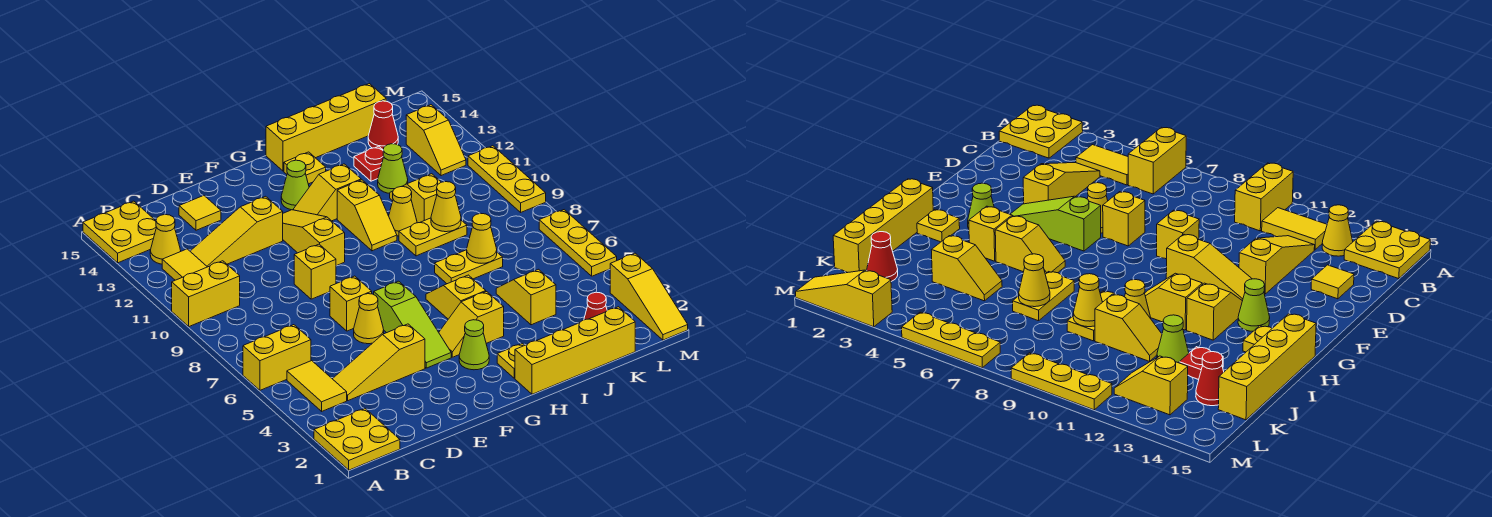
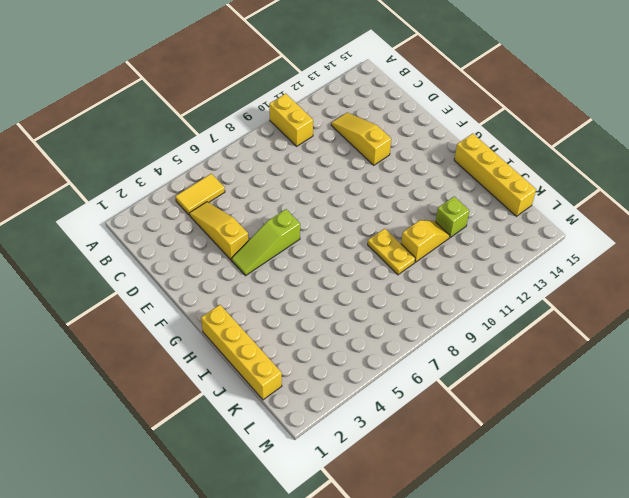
lime brick J12 level 1 -> lime cone J12 level 1
none -> yellow plate A1:B2 level 1
none -> yellow brick A6:B6 level 1
none -> yellow plate A14:B15 level 1
none -> yellow tile B11:B12 level 1

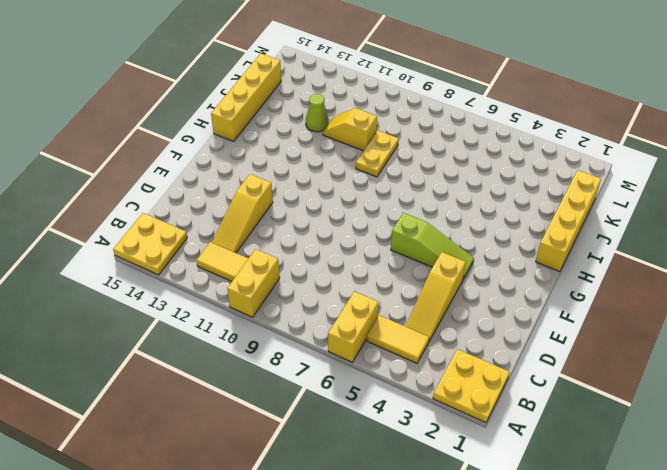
none -> yellow cone B13 level 1
none -> yellow tile D14 level 1
none -> yellow cone E6 level 1
none -> yellow brick E7 level 1

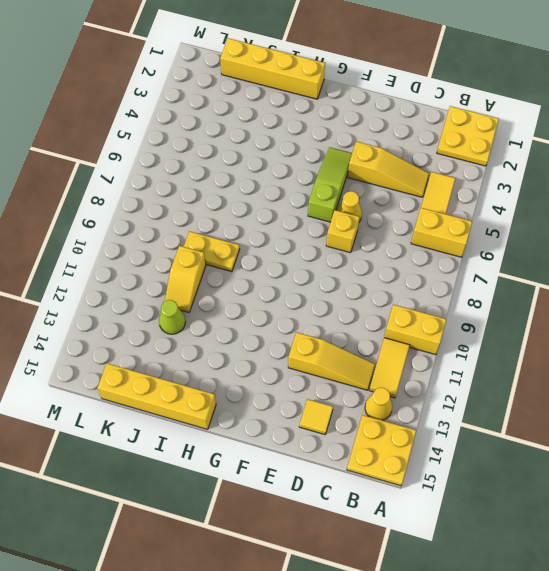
none -> yellow brick E9 level 1
none -> yellow slope F10:F12 level 1 top 10
none -> lime cone G3 level 1
none -> yellow slope G4:H4 level 1 top H

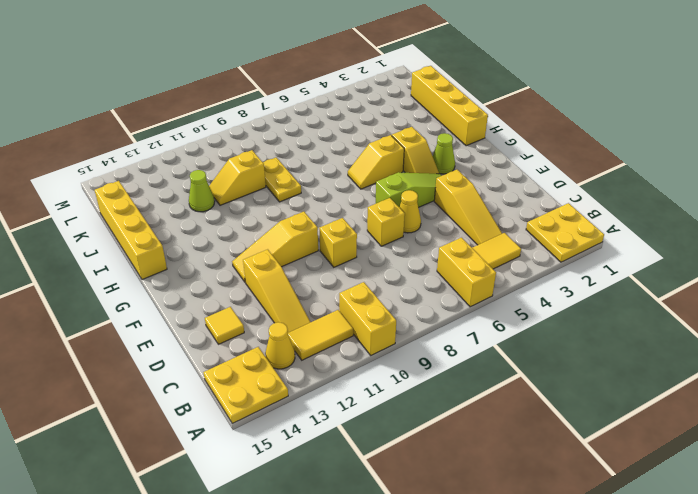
none -> yellow slope G12:H12 level 1 top H
none -> lime cone G13 level 1
none -> yellow plate H2 level 1
none -> yellow slope H10:H11 level 1 top 11

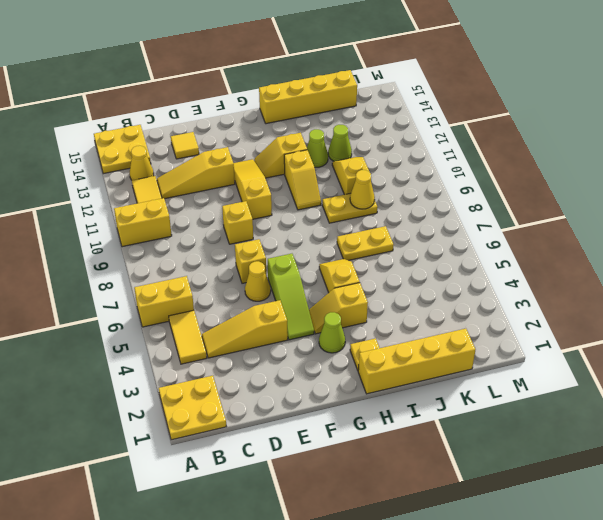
lime cone I12 level 1 -> lime cone G13 level 1
none -> yellow plate H14 level 1
none -> yellow cone I10 level 1
none -> yellow slope J4:J5 level 1 top 4
none -> red plate J13 level 1

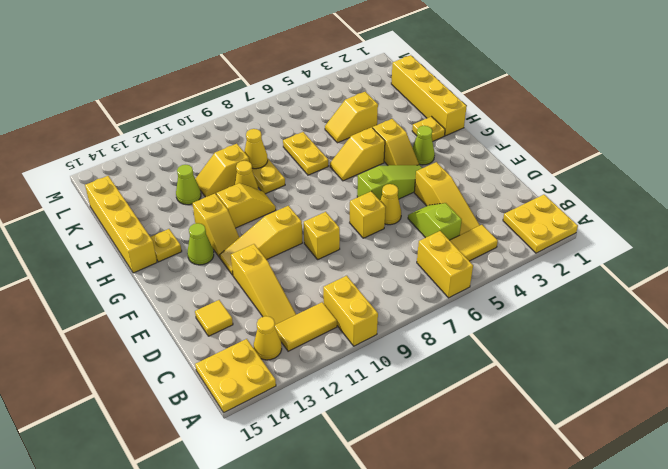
lime slope C5:D5 level 1 top C -> none
none -> red plate J13 level 1
none -> red cone K2 level 1
none -> red cone K14 level 1
none -> yellow slope L12:L13 level 1 top 13

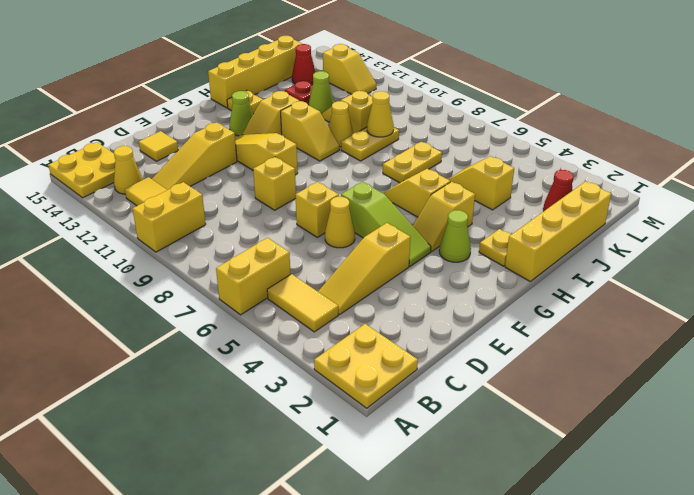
none -> yellow slope M1:M3 level 1 top 3
none -> yellow plate M5:M7 level 1
none -> yellow plate M9:M11 level 1
none -> yellow cone J7 level 2

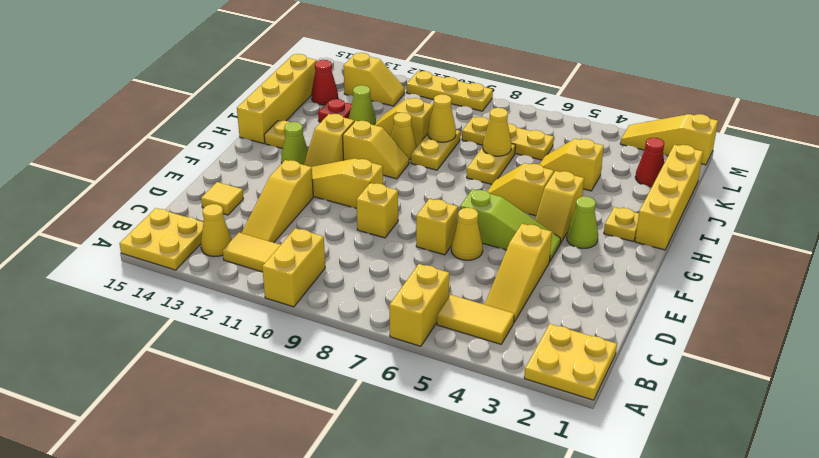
yellow plate K6:K8 level 1 -> yellow plate M5:M7 level 1
yellow slope M1:M3 level 1 top 1 -> yellow slope M1:M3 level 1 top 3

